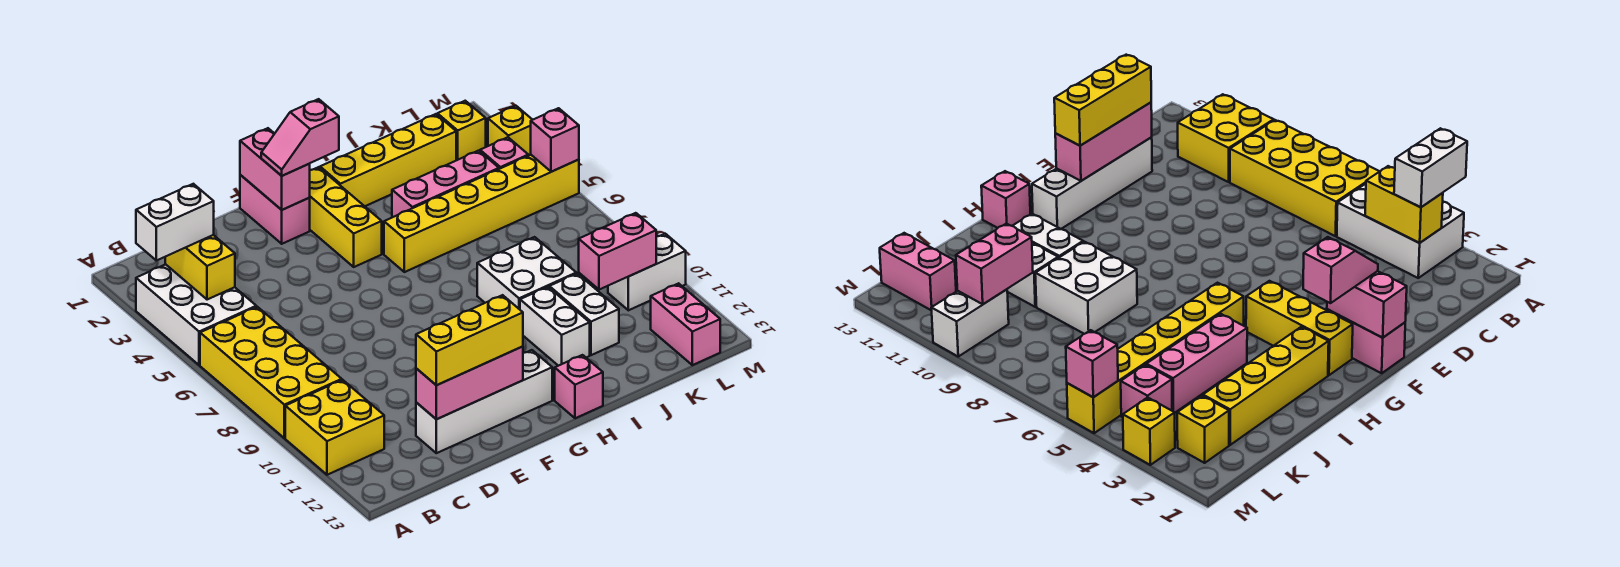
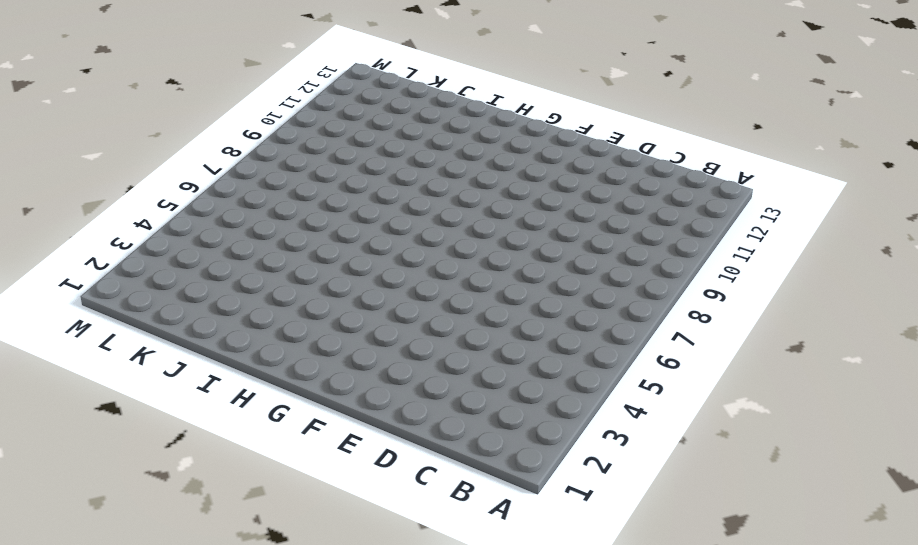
none -> white brick A3:B5 level 1
none -> yellow brick A6:B9 level 1
none -> yellow brick A10:B11 level 1

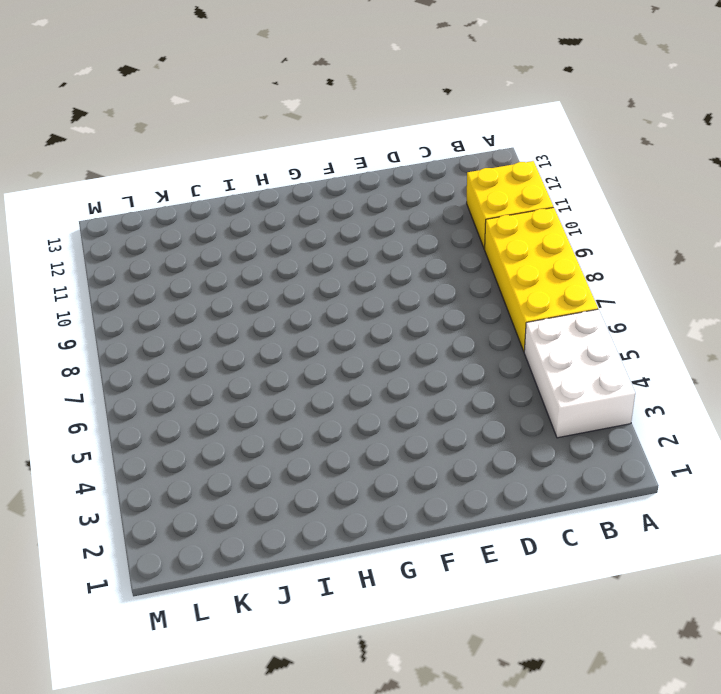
none -> white brick D12:G12 level 1
none -> pink brick F1:F2 level 1
none -> yellow brick G2:G4 level 1

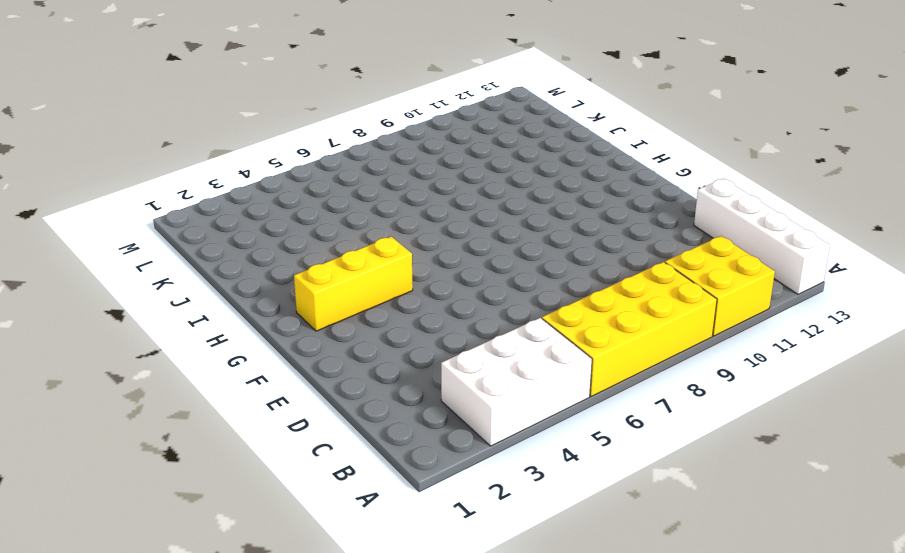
white brick A13:D13 level 1 -> white brick D12:G12 level 1
none -> pink brick F1:F2 level 1
none -> yellow brick H2:K2 level 1
none -> yellow brick H5:M5 level 1

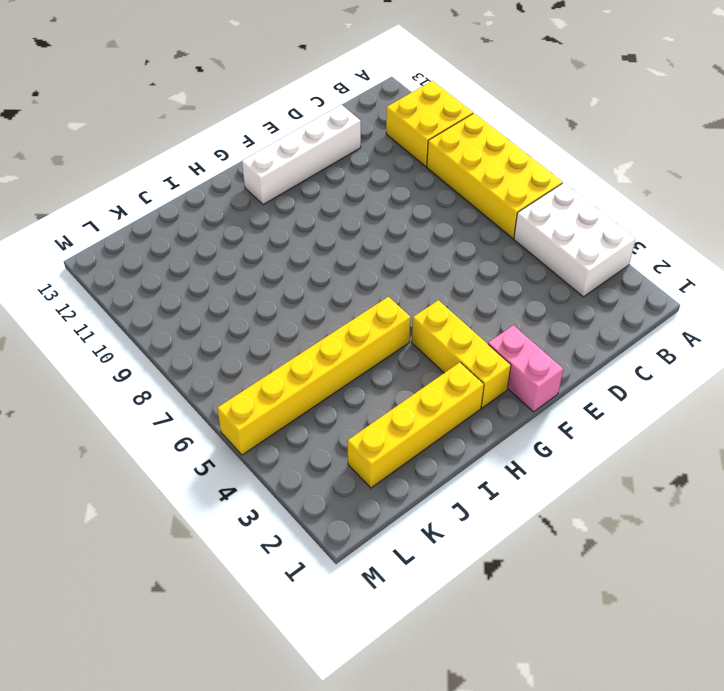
none -> pink brick H13 level 1
none -> pink brick I4:K4 level 1
none -> white brick I8:J9 level 1

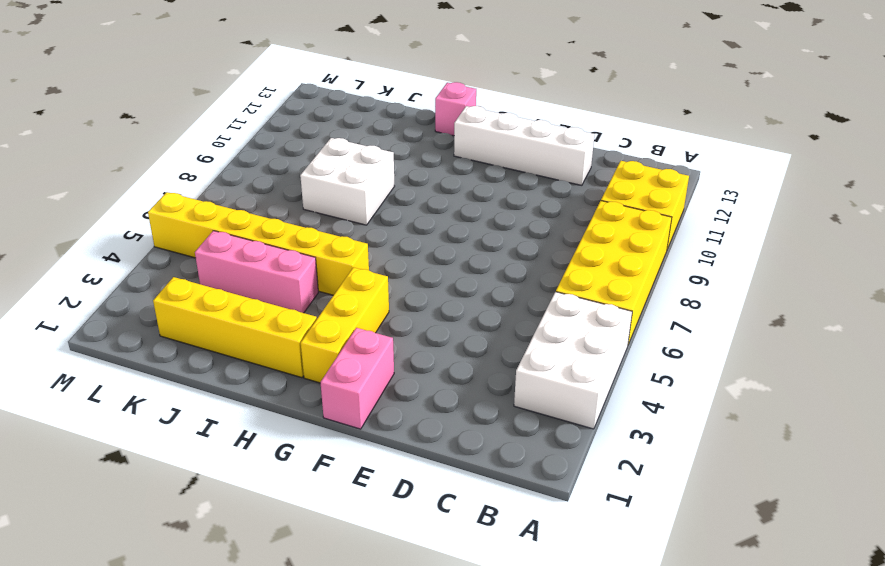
none -> white brick I10:I11 level 1
none -> white brick J10:J11 level 1
none -> yellow brick L2 level 1

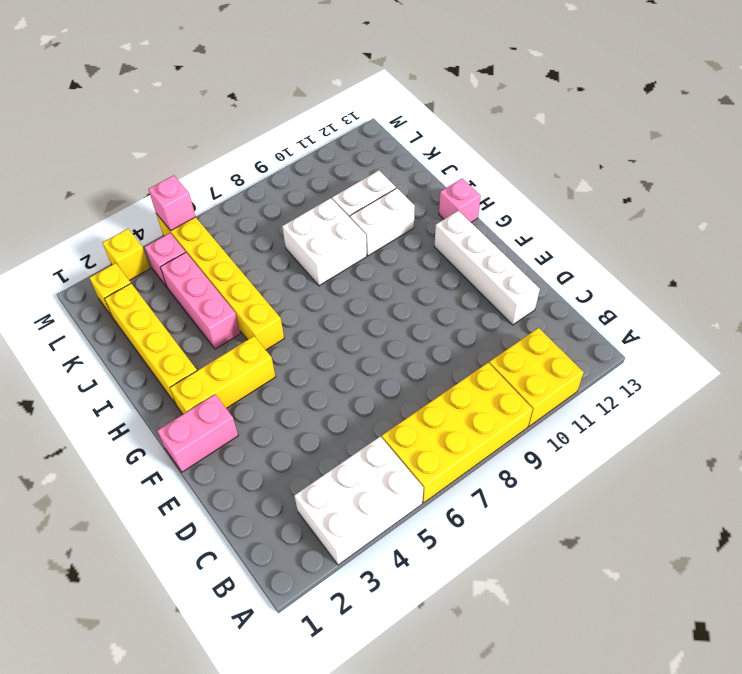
none -> white brick L10:M10 level 1
none -> pink brick L12:L13 level 1
none -> yellow brick B3:B4 level 2

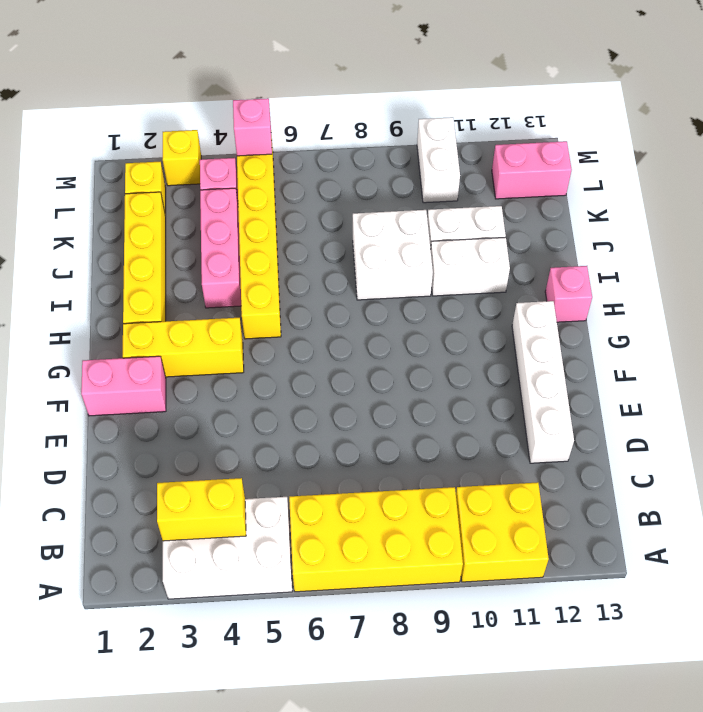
none -> pink brick D12:F12 level 2
none -> pink brick F1:F2 level 2
none -> pink brick K10:L10 level 2

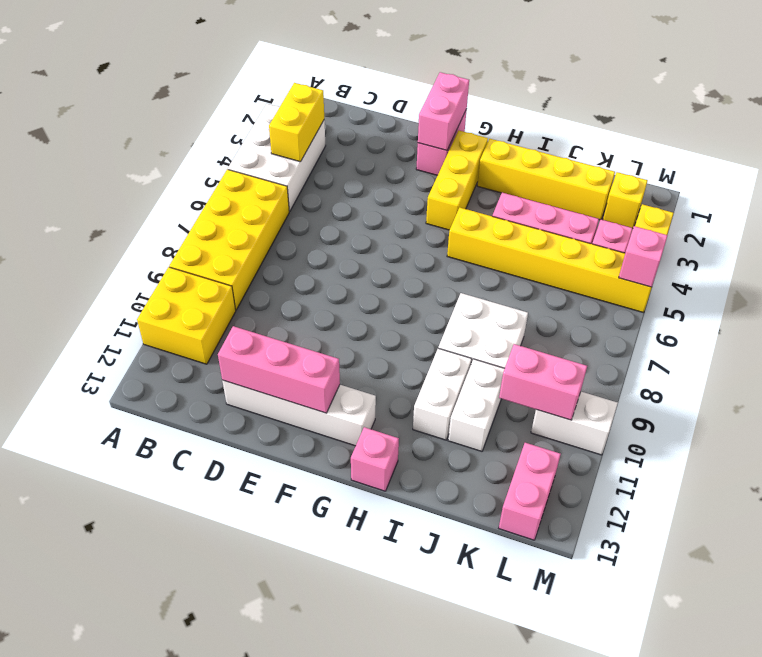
none -> white brick A3:B3 level 3
none -> yellow brick D12:F12 level 3
none -> pink slope F2:G2 level 3 top G

